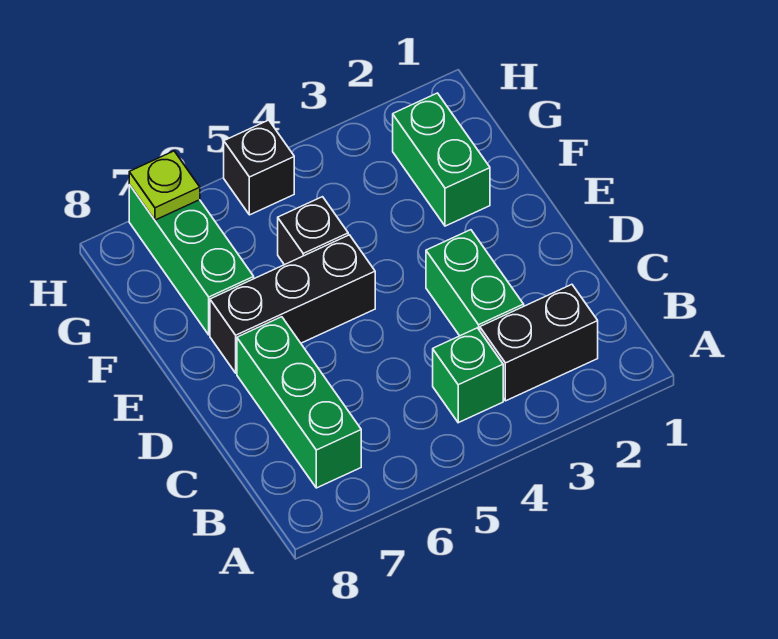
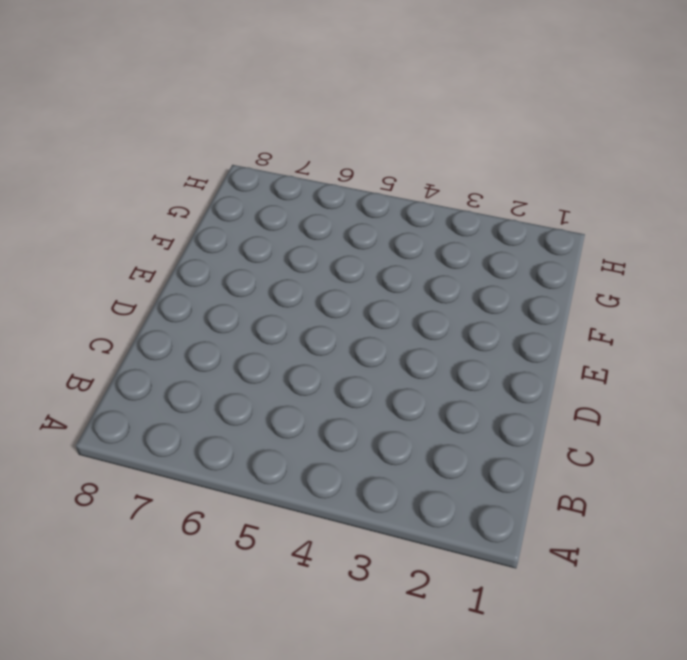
none -> black brick B2:B3 level 1
none -> green brick B4 level 1

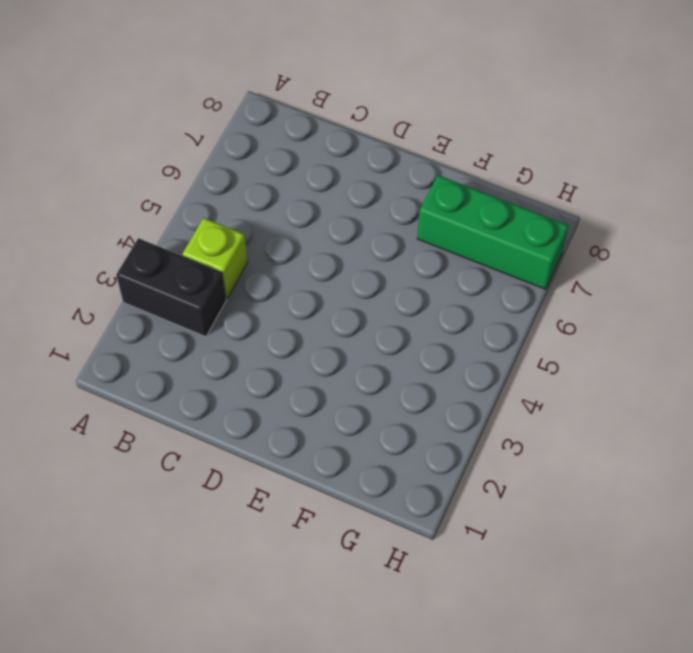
black brick A3:B3 level 1 -> black brick B2:B3 level 1
lime brick B4 level 1 -> green brick B4 level 1
none -> green brick B7:D7 level 1
none -> green brick C3:D3 level 1

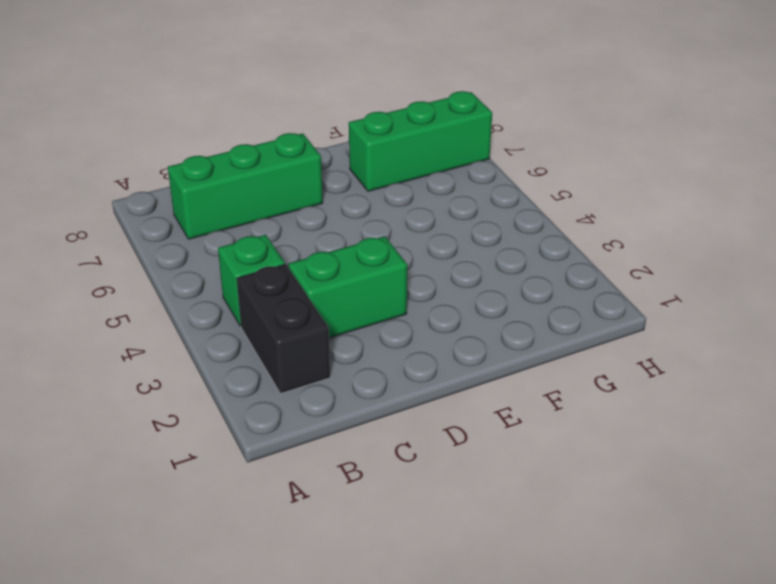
none -> black brick E5:E7 level 1
none -> green brick F2:G2 level 1

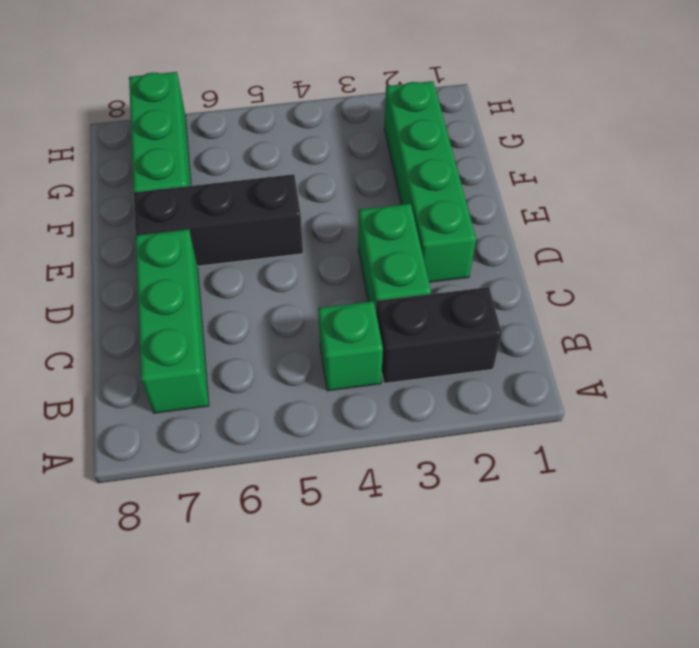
green brick D2:G2 level 1 -> green brick F2:G2 level 1
none -> black brick F5 level 1
none -> black brick H5 level 1

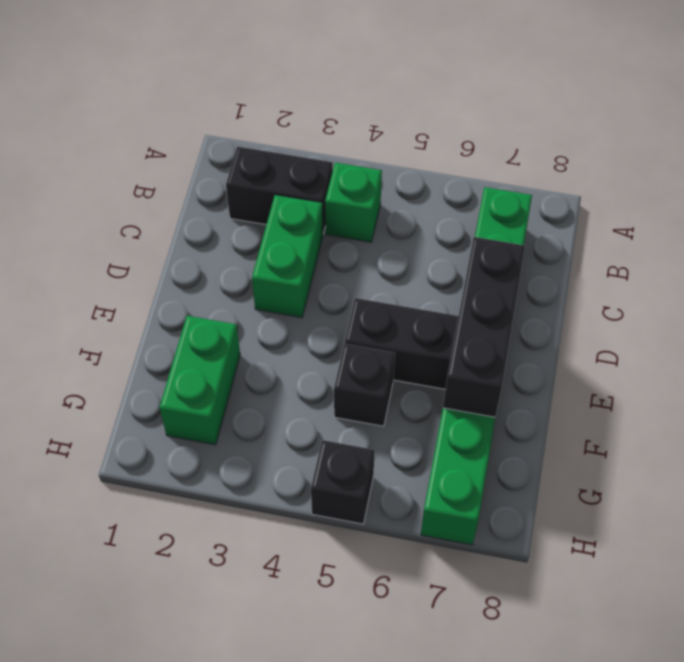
black brick D7:F7 level 2 -> none
none -> lime plate H7 level 2

